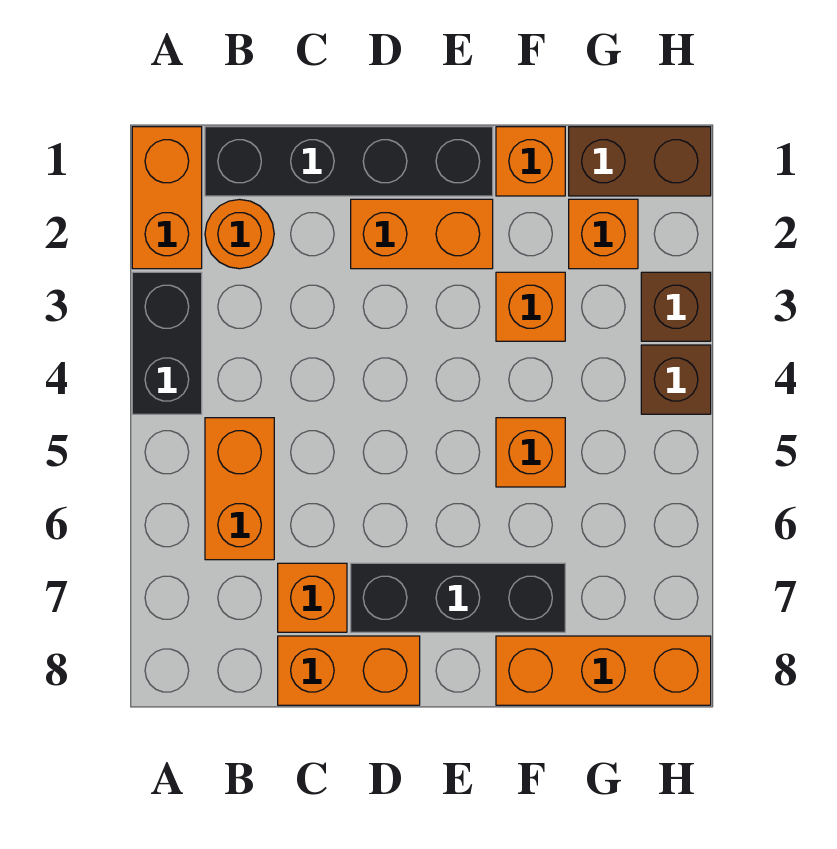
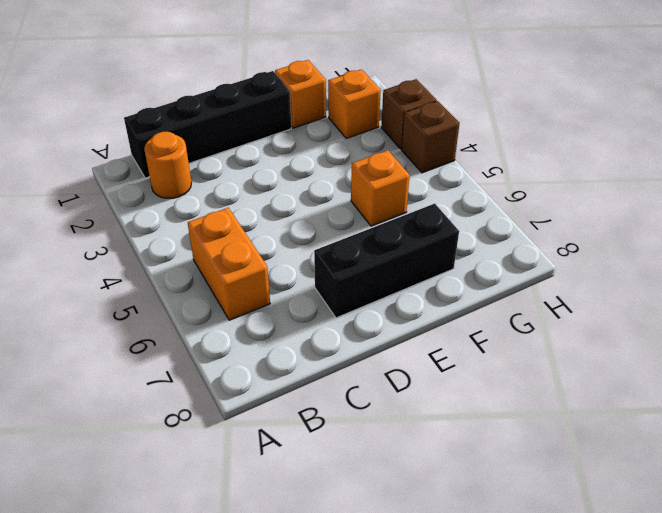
none -> orange brick A1:A2 level 1
none -> black brick A3:A4 level 1
none -> orange brick C7 level 1

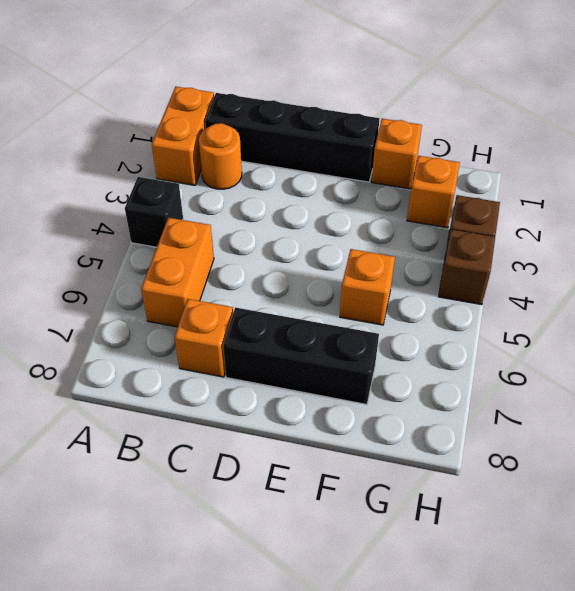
black brick A4 level 1 -> black brick A3:A4 level 1
none -> orange brick C8:D8 level 1
none -> orange brick D2:E2 level 1
none -> orange brick F3 level 1

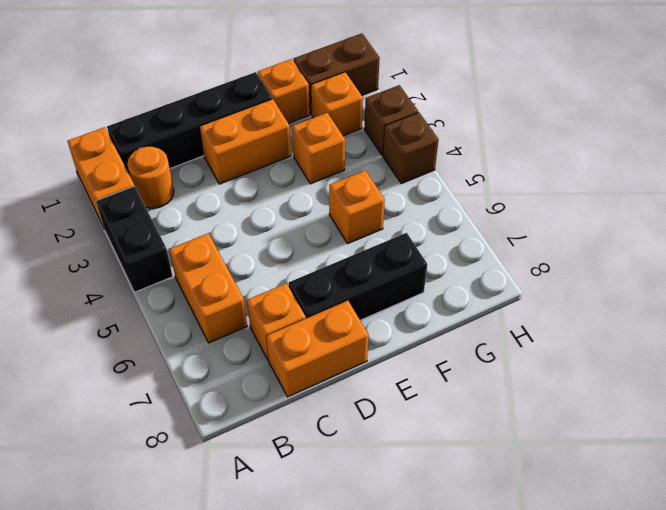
none -> orange brick F8:H8 level 1

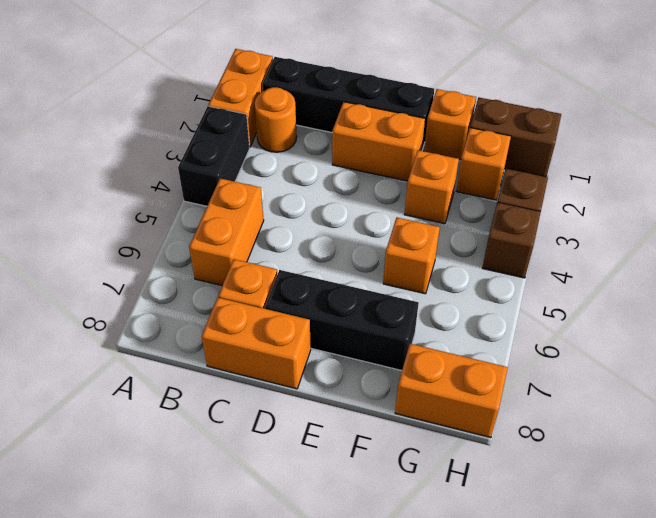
orange brick G8:H8 level 1 -> orange brick F8:H8 level 1

